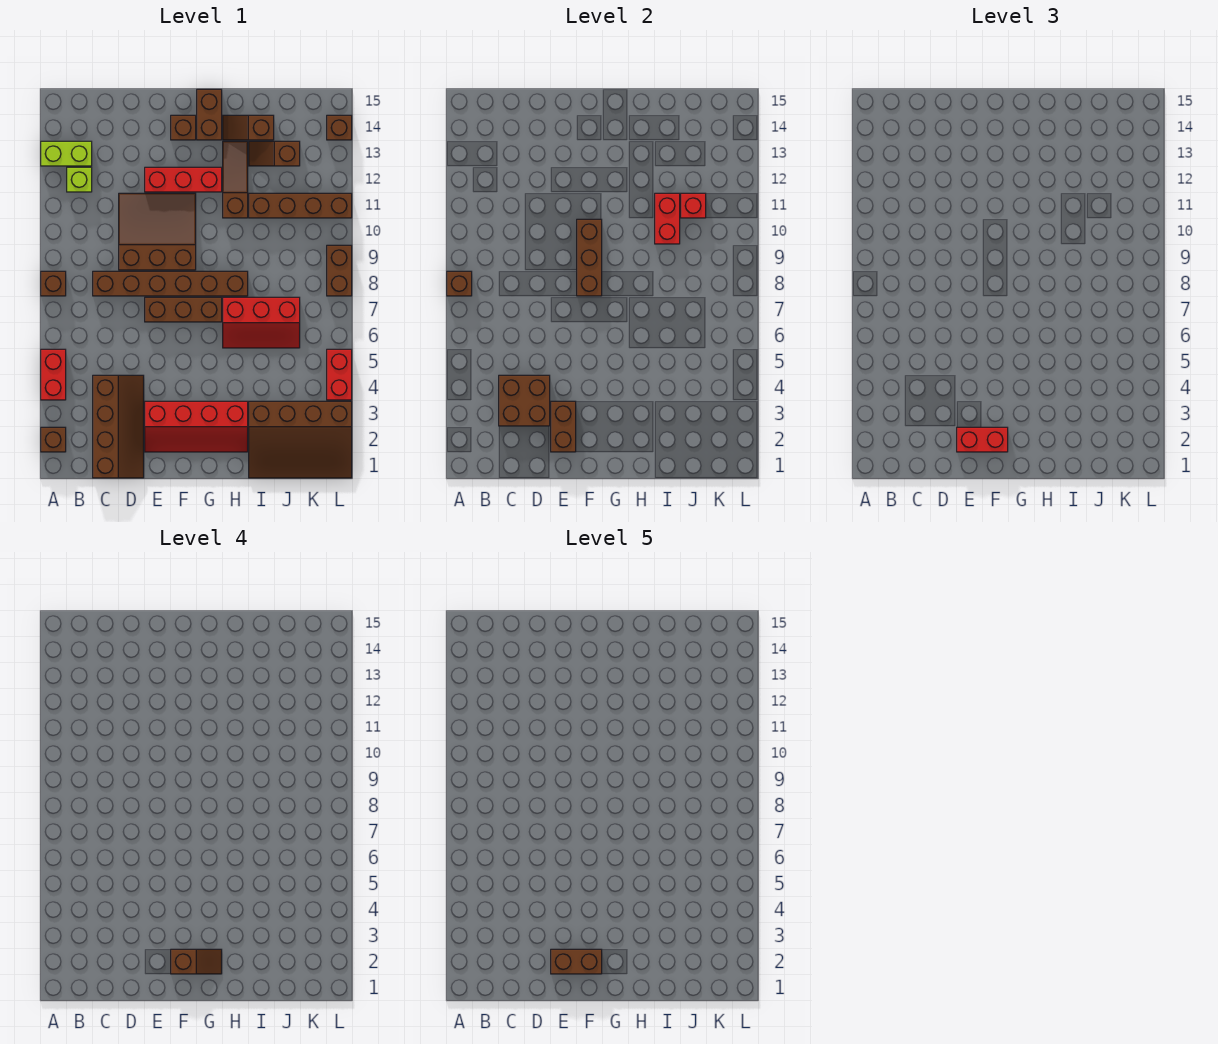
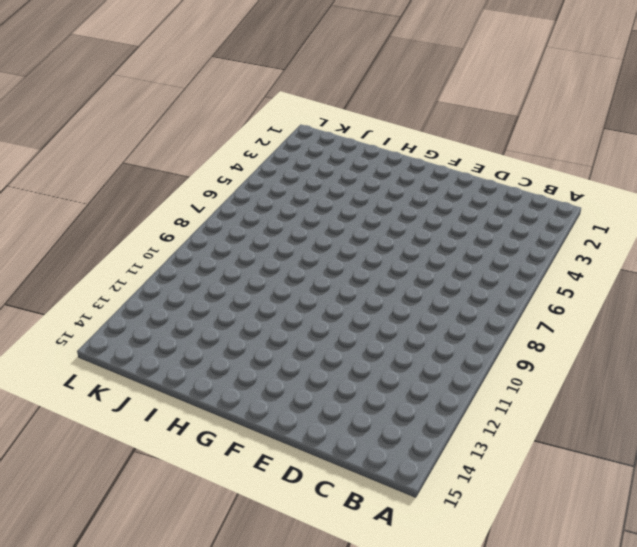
none -> brown brick A2 level 1
none -> red brick A4:A5 level 1
none -> brown brick A8 level 1
none -> lime brick A13:B13 level 1

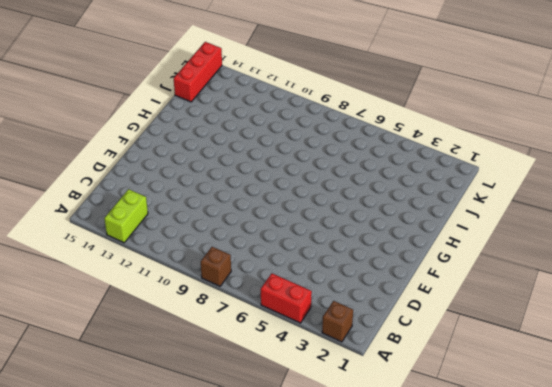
red brick J15:L15 level 1 -> red brick E12:G12 level 1
none -> lime brick B12 level 1
none -> brown slope C1:D4 level 1 top C
none -> brown brick C8:H8 level 1
none -> brown slope D9:F11 level 1 top 9

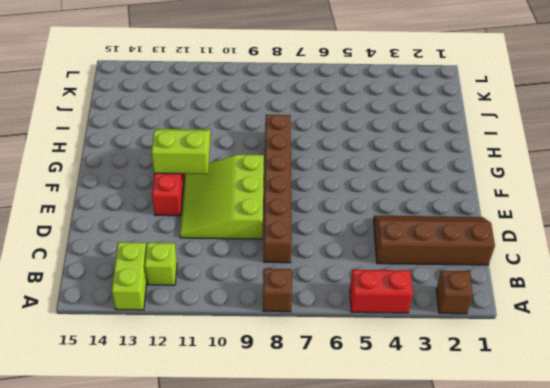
lime slope D9:F11 level 1 top 9 -> brown slope D9:F11 level 1 top 9
lime slope F11:G12 level 2 top F -> none
none -> red slope E2:H3 level 1 top 3
none -> brown brick E7:G7 level 1
none -> brown brick F14 level 1
none -> brown brick G14:G15 level 1

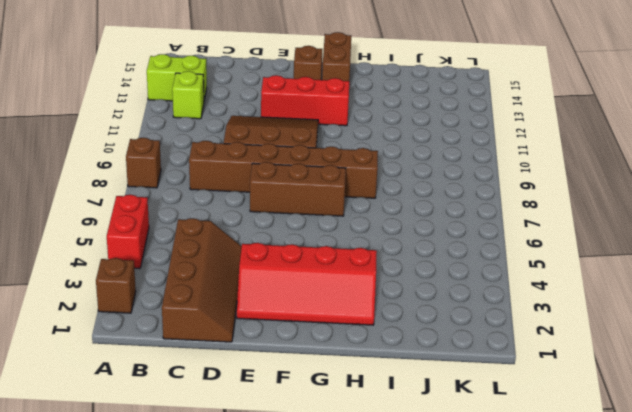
none -> red slope H6:J7 level 1 top 7
none -> brown slope H11:H13 level 1 top 11
none -> brown slope H14:I14 level 1 top I
none -> brown slope I1:L3 level 1 top 3

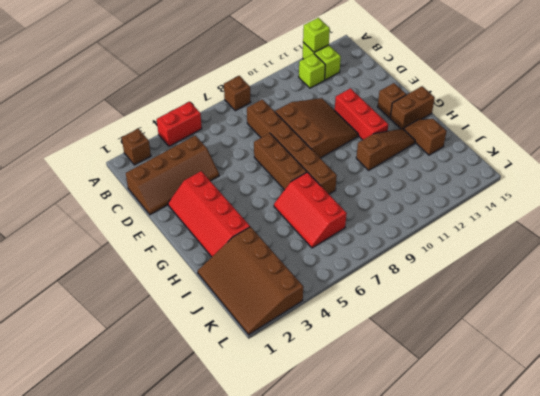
lime brick A13 level 2 -> none
none -> brown brick I11:L11 level 1
none -> brown slope I13:J13 level 1 top J
none -> red brick L4:L5 level 1
none -> brown brick L8:L9 level 1

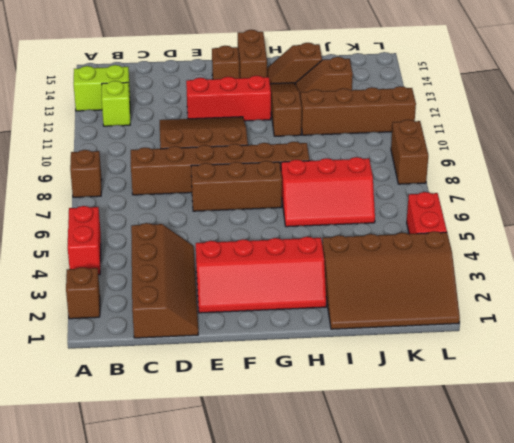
none -> brown brick L14 level 1
none -> brown brick A8 level 2
none -> brown brick C3:D4 level 2
none -> brown brick E2:E3 level 2

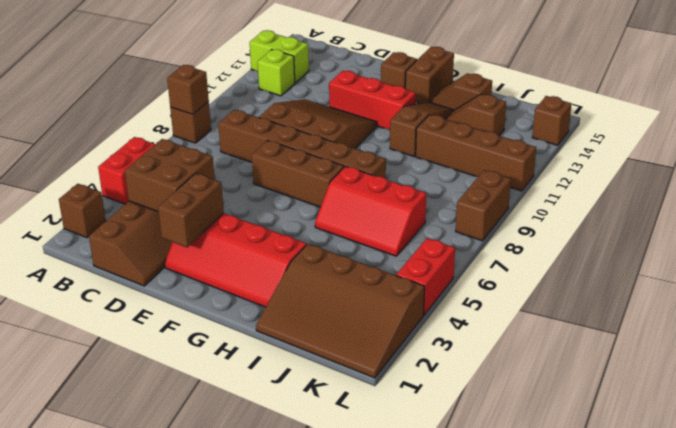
none -> brown brick F8:F10 level 2
none -> red brick I10:I11 level 2
none -> red brick J11 level 2
none -> red brick E2:F2 level 3

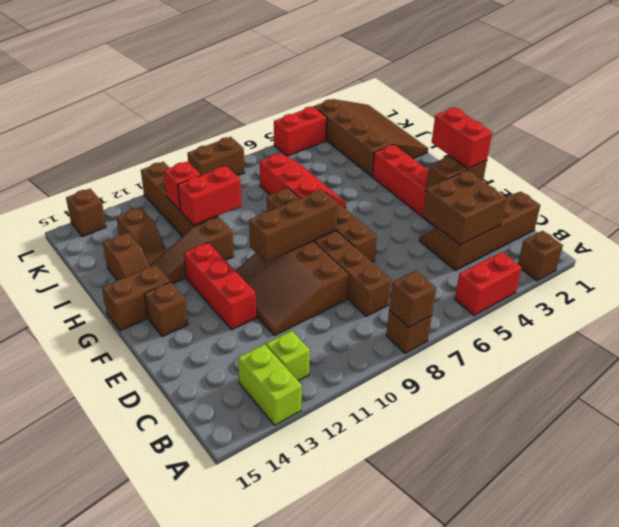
none -> brown slope F2:G2 level 4 top F
none -> brown brick E2:F2 level 5

